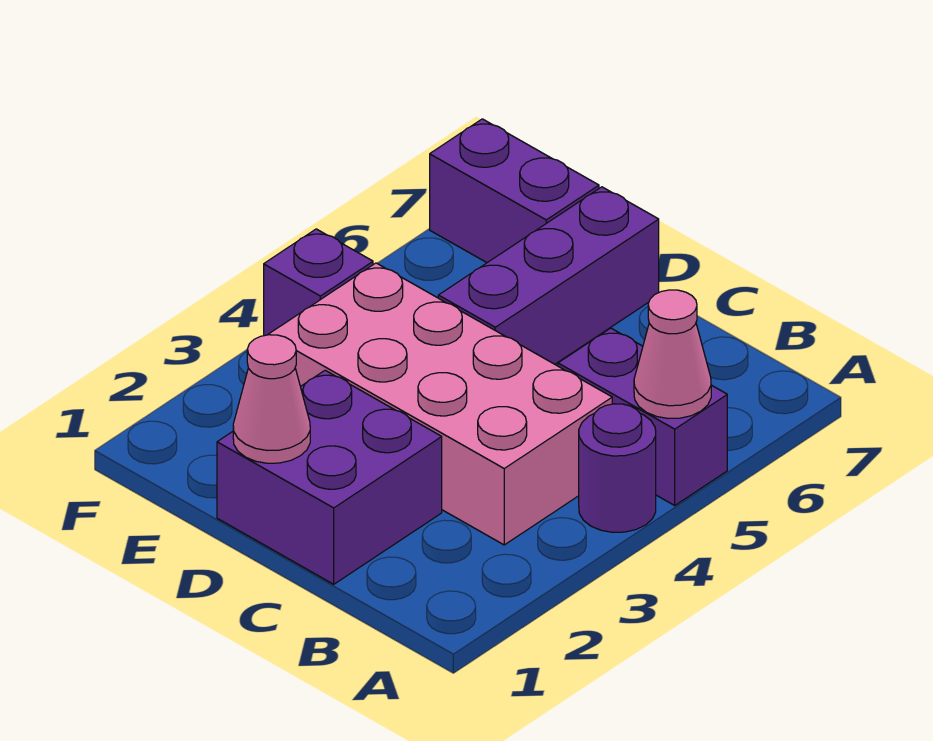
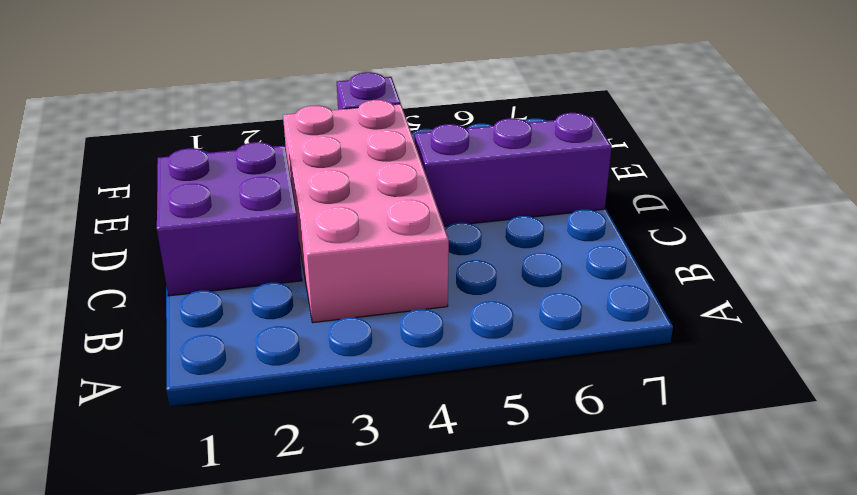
none -> purple round brick A4 level 1
none -> purple brick A5:B5 level 1

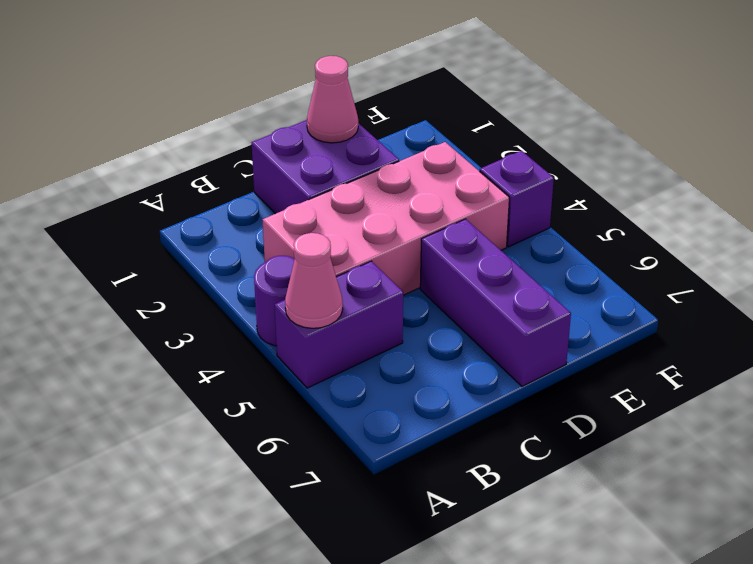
none -> purple brick E7:F7 level 1

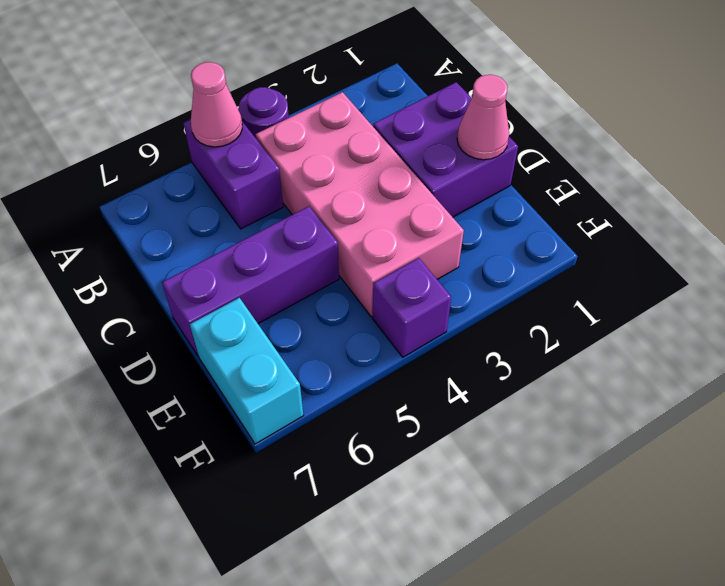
cyan brick E7:F7 level 1 -> purple brick E7:F7 level 1

